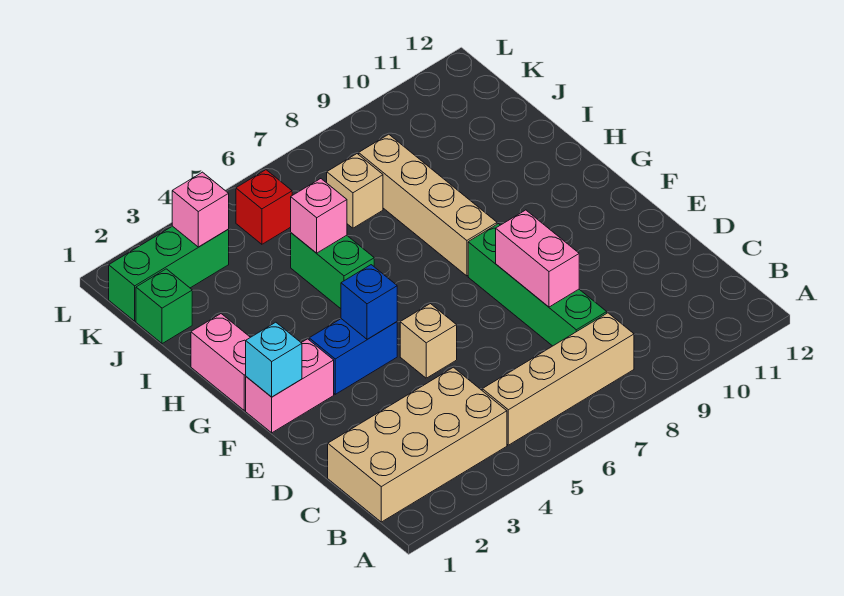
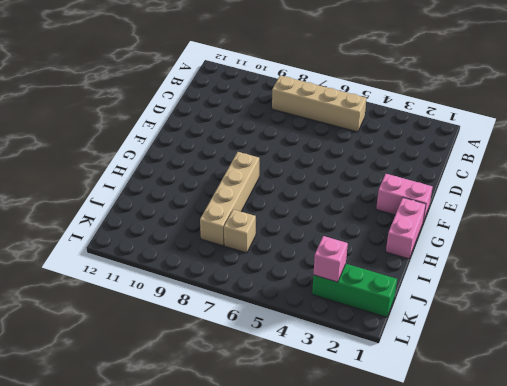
none -> tan brick B1:C4 level 1
none -> green brick C8:F8 level 1
none -> tan brick E5 level 1

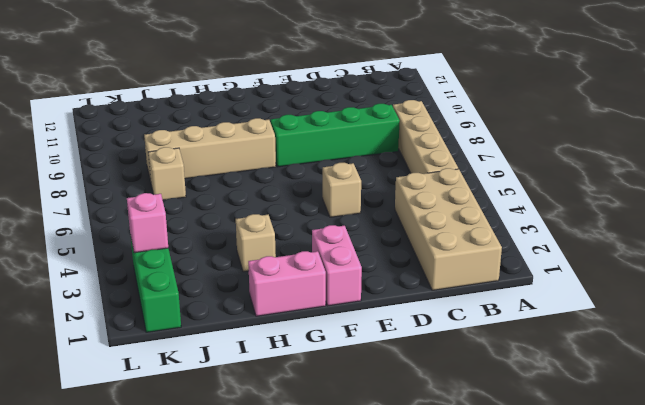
tan brick H3 level 1 -> none
none -> blue brick F3:F4 level 1
none -> green brick H5:I5 level 1
none -> green brick J1 level 1

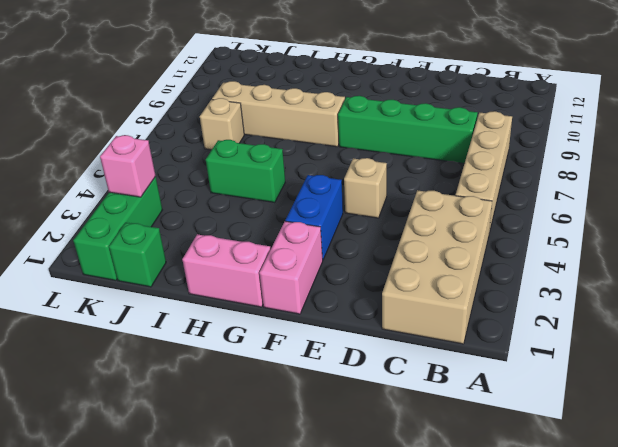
none -> red brick K5 level 1
none -> pink brick D8:E8 level 2
none -> cyan brick F1 level 2

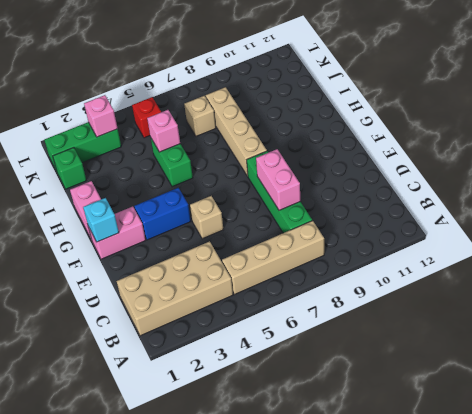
none -> blue brick F4 level 2

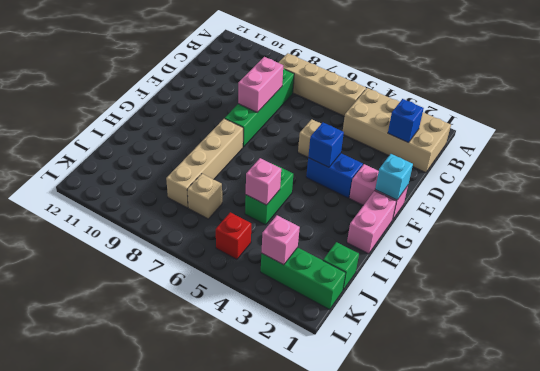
blue brick C2 level 2 -> none

